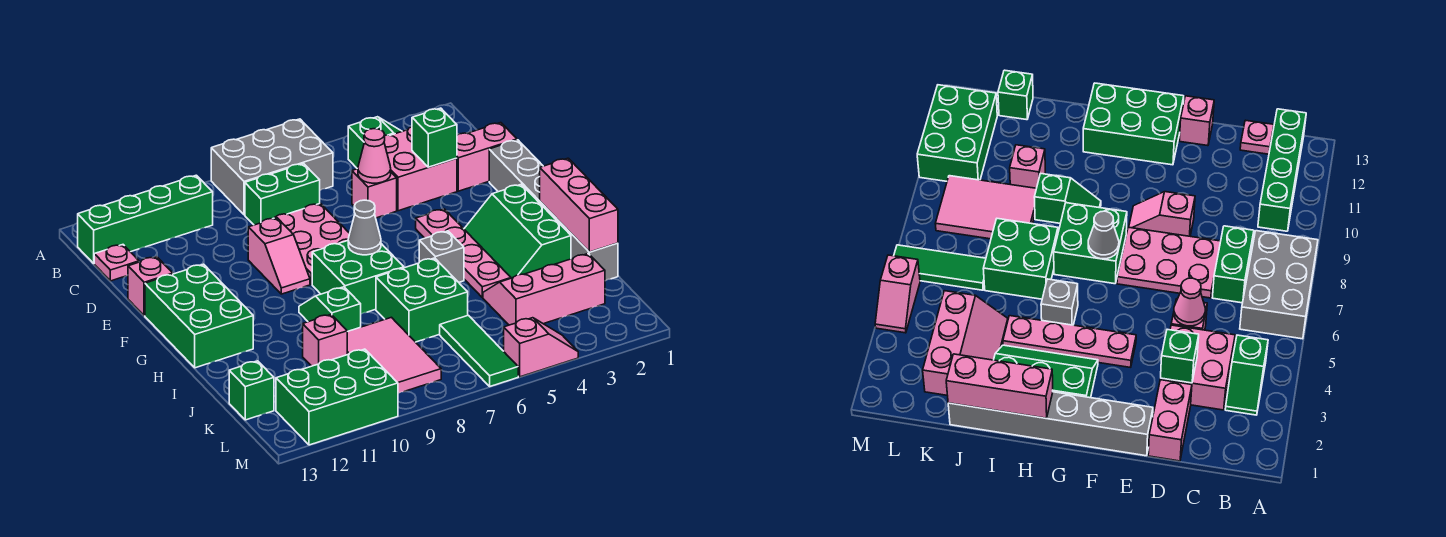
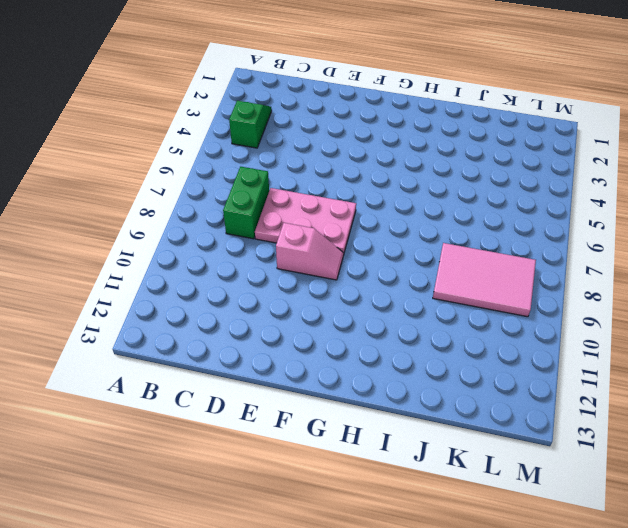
none -> grey brick A6:B8 level 1
none -> green brick B10:B13 level 1
none -> pink brick C3:D4 level 1
none -> pink plate C13 level 1

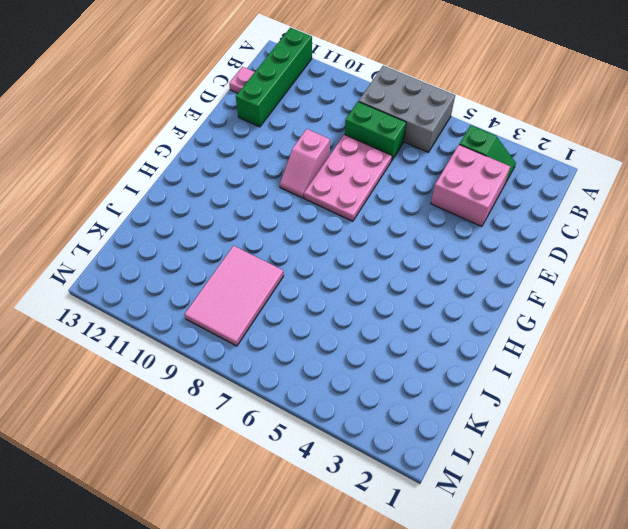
green brick A12:D12 level 1 -> green brick B10:B13 level 1
none -> pink brick D1:D2 level 1
none -> pink brick D5 level 1
none -> grey brick E1:J1 level 1
none -> pink brick E13 level 1

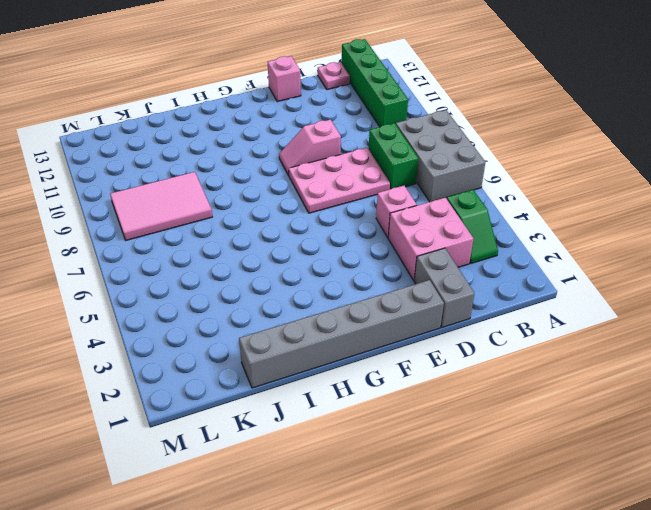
grey brick D1:D2 level 1 -> pink brick D1:D2 level 1
none -> pink plate F4:I4 level 1
none -> green brick F12:H13 level 1
none -> green slope G2:I3 level 1 top 2
none -> green brick G7:H8 level 1

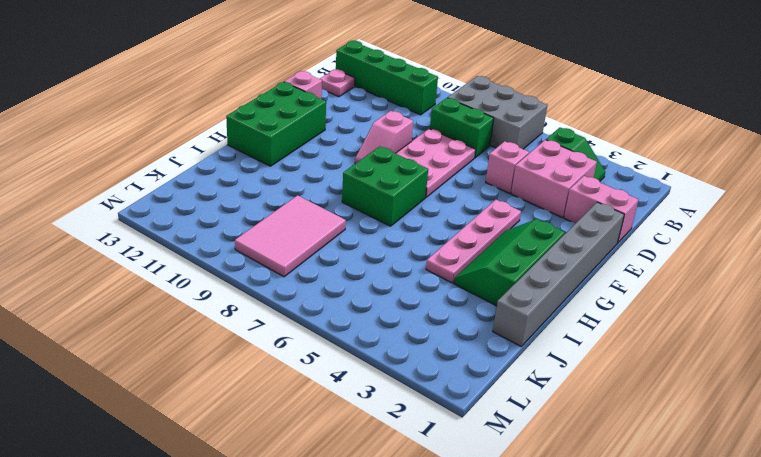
none -> grey brick H5 level 1
none -> green slope H9:I9 level 1 top I
none -> green brick I6:J7 level 1
none -> pink slope J2:K4 level 1 top K

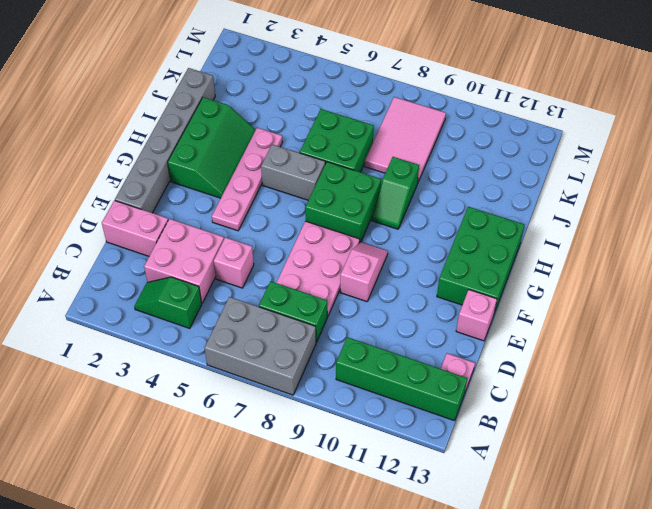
grey brick H5:H6 level 1 -> grey brick H5 level 1
none -> pink slope J2:K4 level 1 top K
none -> pink brick J10 level 1
none -> green tile K6:M6 level 1
none -> green brick K13 level 1

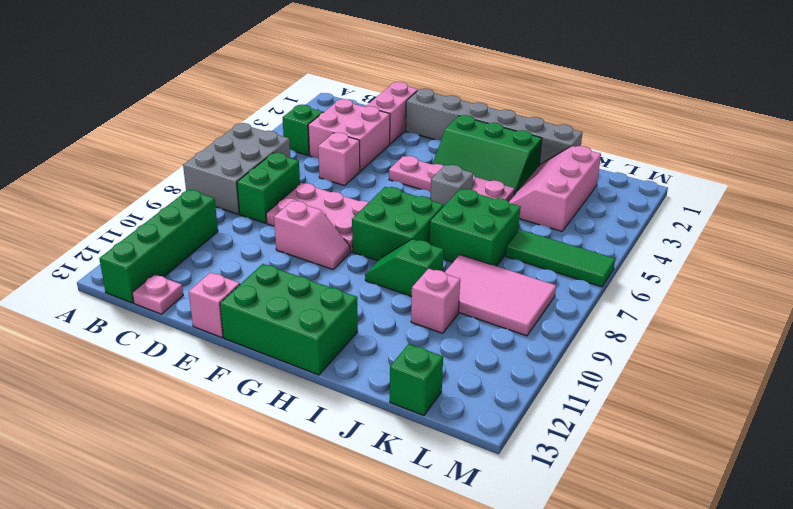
none -> green brick L10:M12 level 1
none -> pink slope M4:M5 level 1 top 5
none -> green brick D3 level 2
none -> pink cone D5 level 2

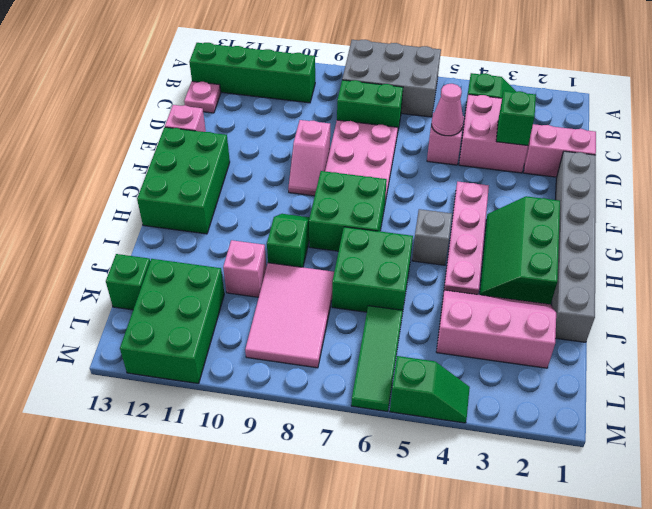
green brick K11:M12 level 1 -> green brick L10:M12 level 1
green slope M4:M5 level 1 top 5 -> pink slope M4:M5 level 1 top 5
none -> grey cone G7 level 2
none -> pink brick H1:J1 level 2

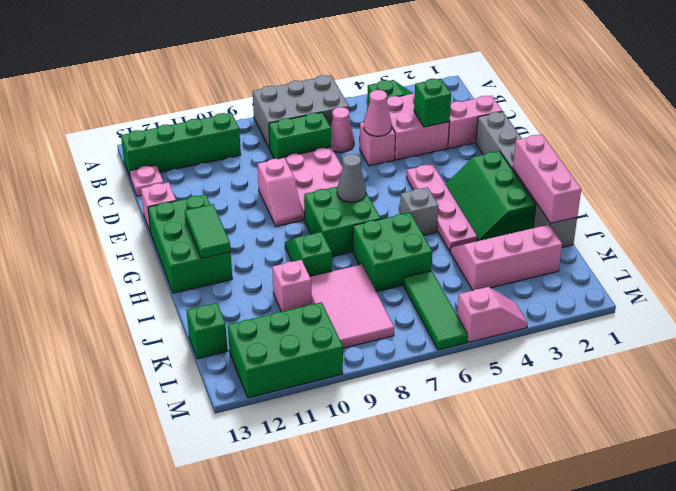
pink cone C6 level 1 -> none
green tile G12:H12 level 2 -> none

